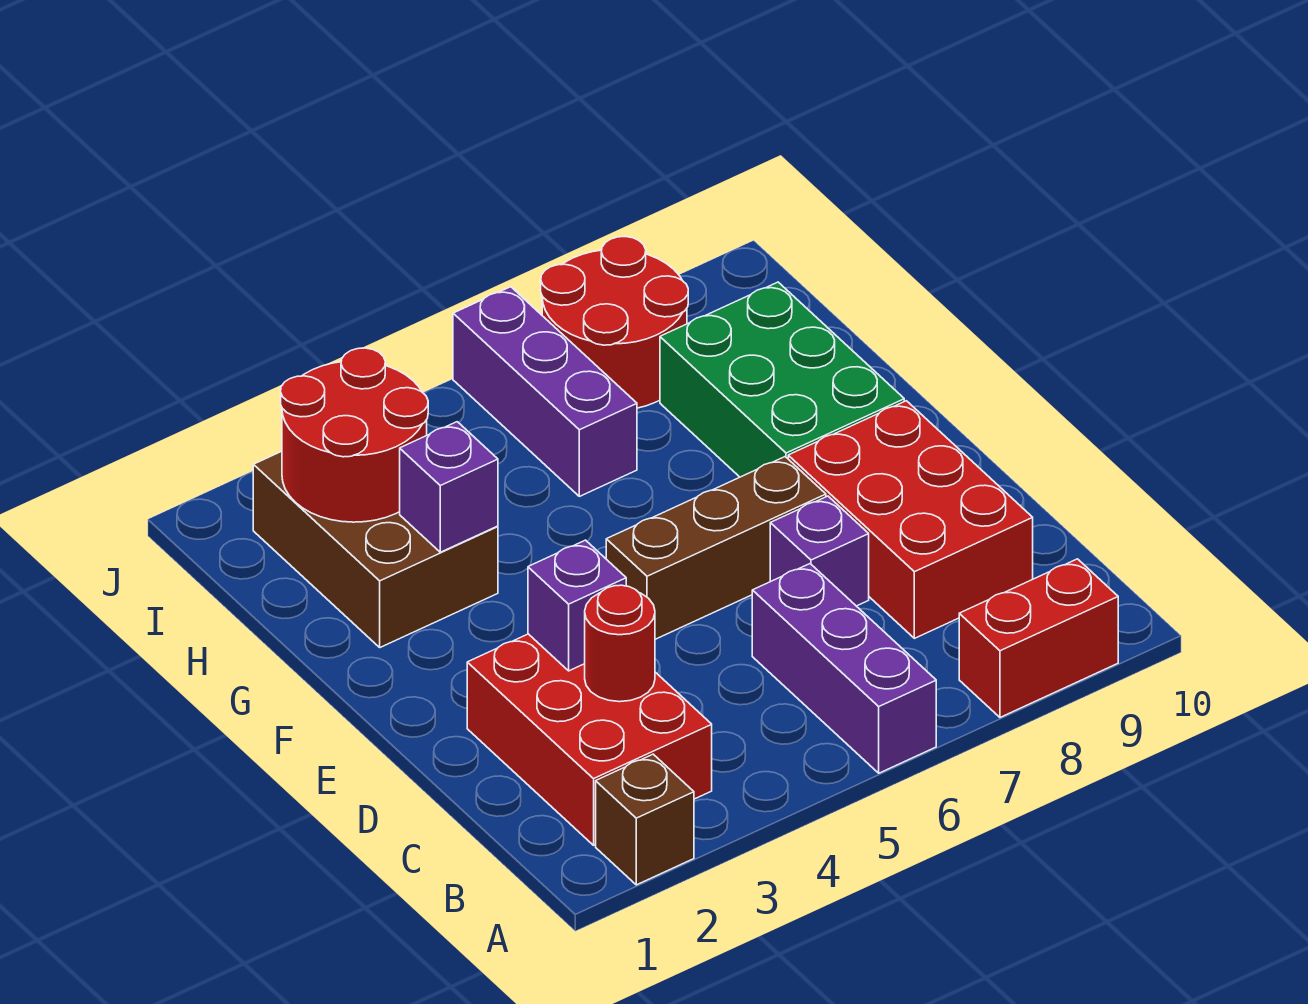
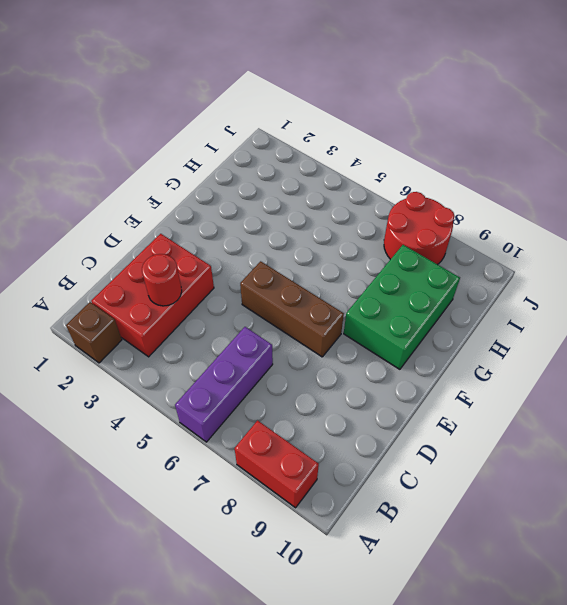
none -> red brick C8:E9 level 1
none -> purple brick D7 level 1
none -> brown brick G2:I3 level 1

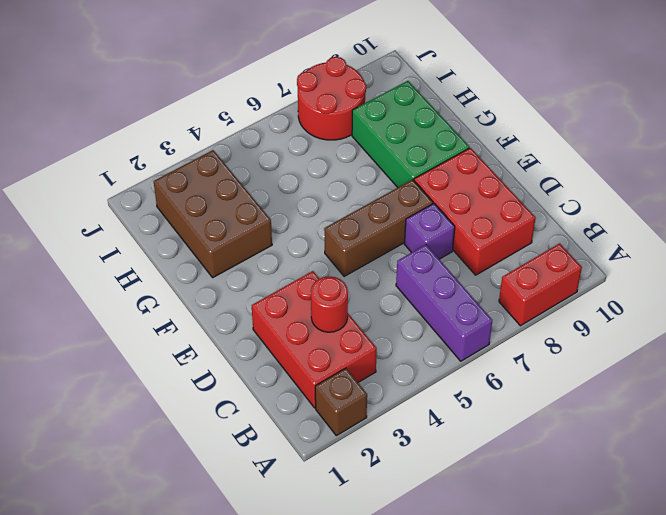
none -> purple brick H6:J6 level 1
none -> purple brick D3 level 2
none -> purple brick G3 level 2

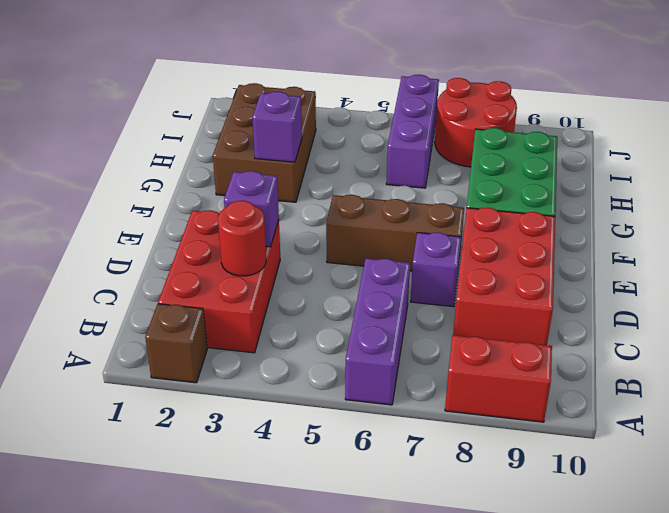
none -> red round brick H2:I3 level 2

